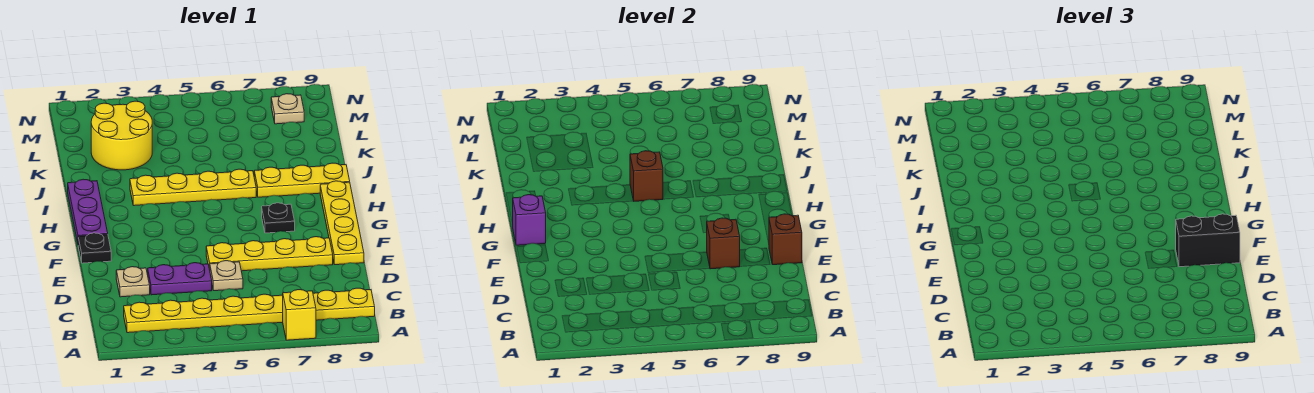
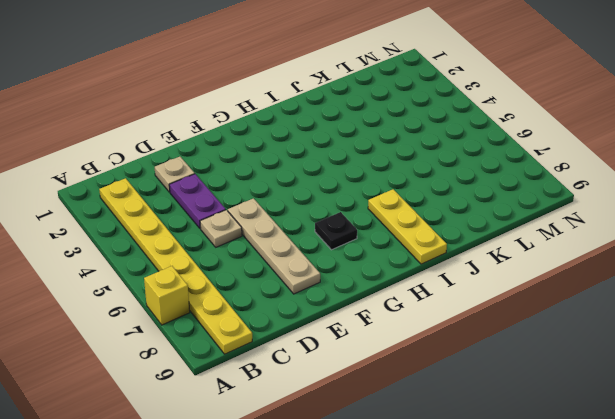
tan plate E5:E8 level 1 -> yellow plate E5:E8 level 1
none -> yellow plate E9:H9 level 1
none -> black plate F1 level 1
none -> purple plate G1:I1 level 1

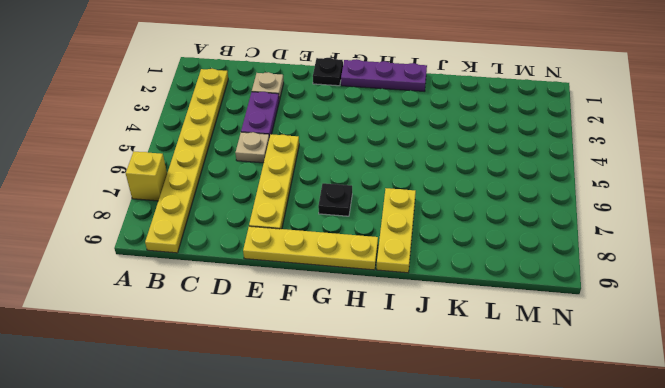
none -> yellow plate I3:I6 level 1
none -> yellow round brick K2:L3 level 1
none -> tan plate M8 level 1

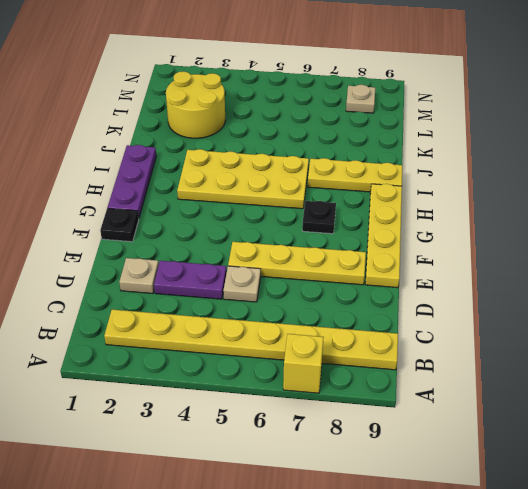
yellow plate H3:I6 level 1 -> yellow plate I3:I6 level 1
none -> brown brick E7 level 2
none -> brown brick E9 level 2
none -> purple brick G1 level 2

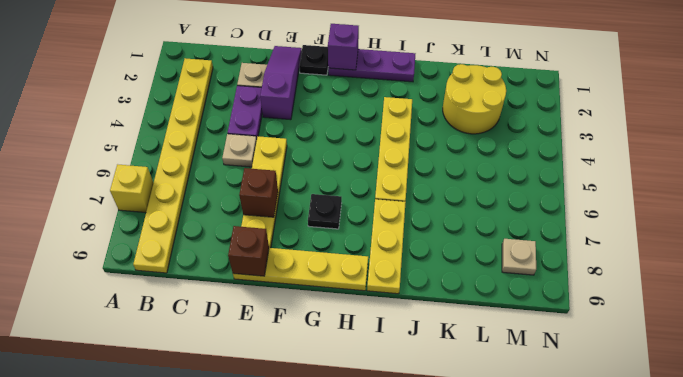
purple slope E1:E3 level 1 top 3 -> none
none -> brown brick I5 level 2
none -> black brick E8:E9 level 3

